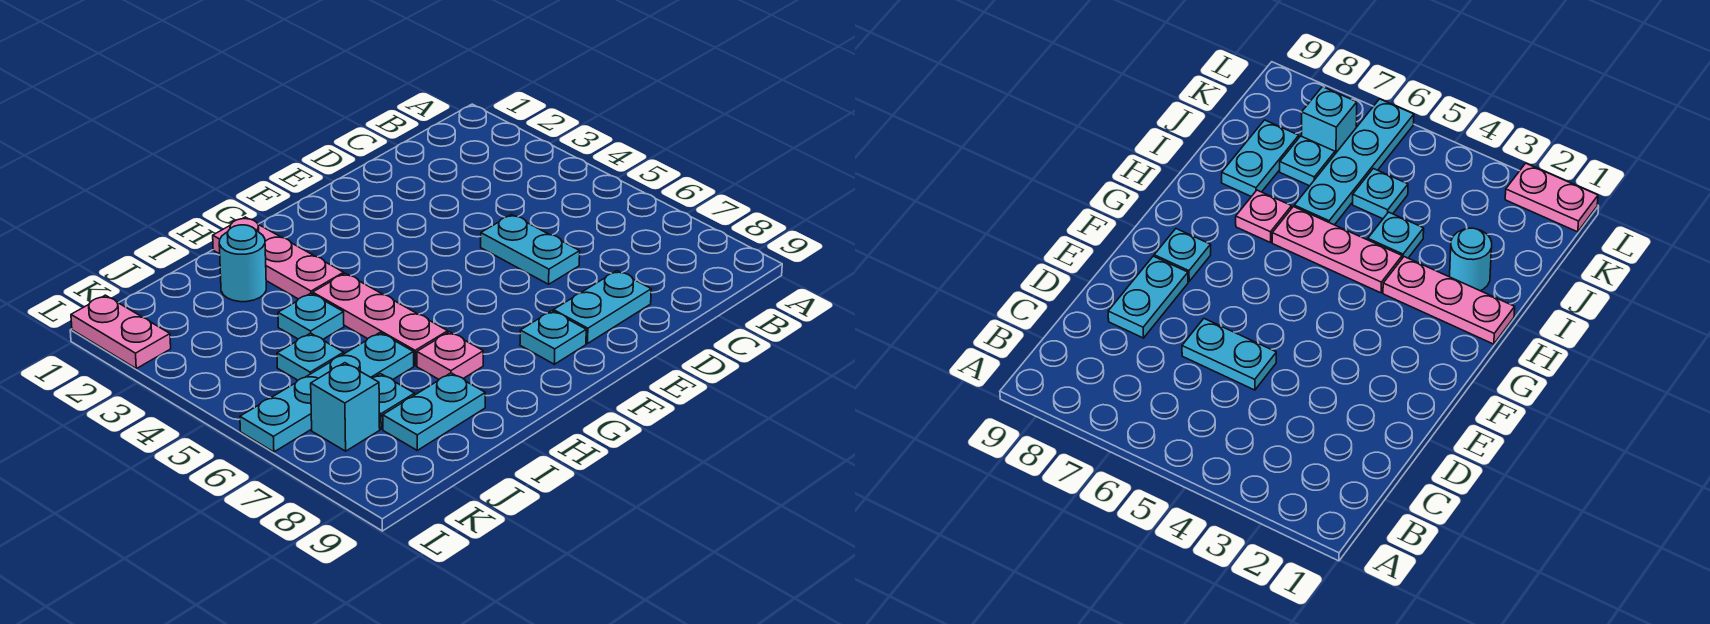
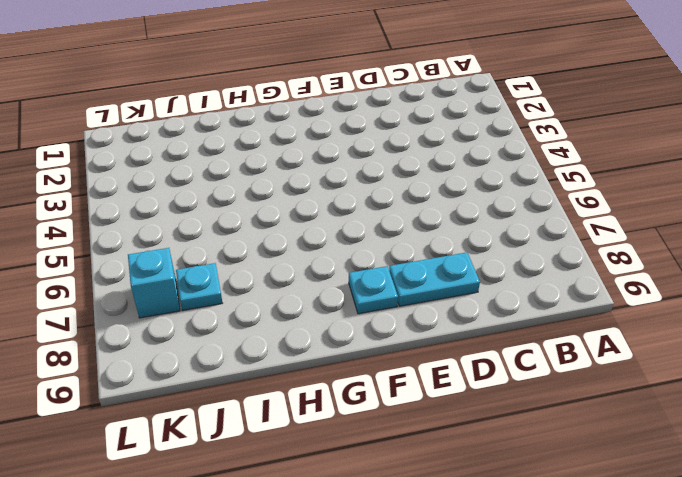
none -> cyan plate D5:D6 level 1
none -> pink plate H1:H3 level 1
none -> pink plate H4:H6 level 1

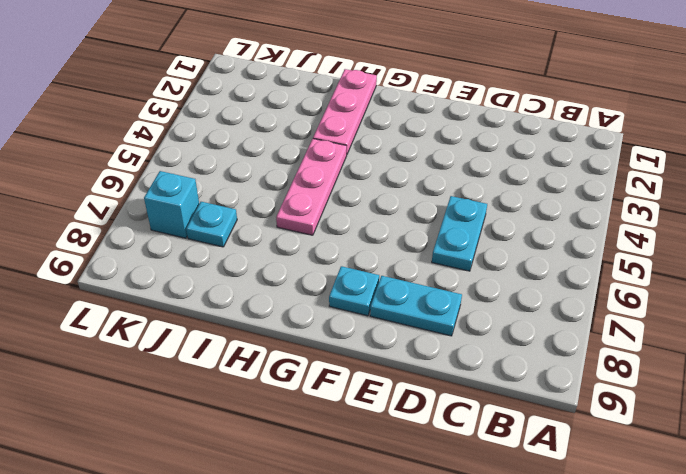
none -> pink plate H7 level 1
none -> cyan round brick I2 level 1
none -> cyan plate I4 level 1

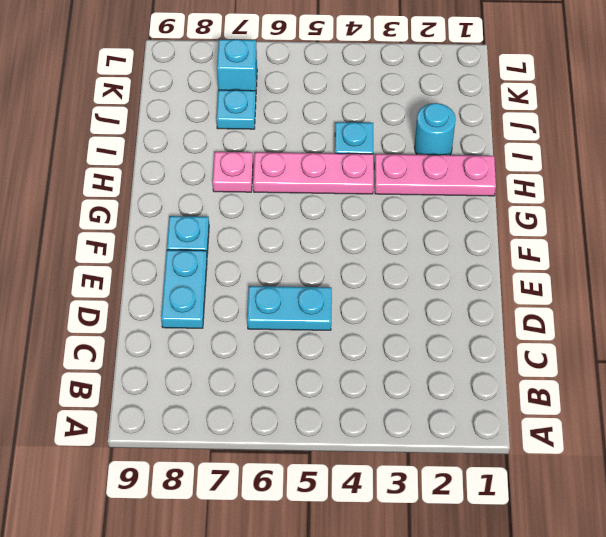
none -> cyan plate I6:L6 level 1
none -> cyan plate I8:J8 level 1
none -> cyan plate J5 level 1

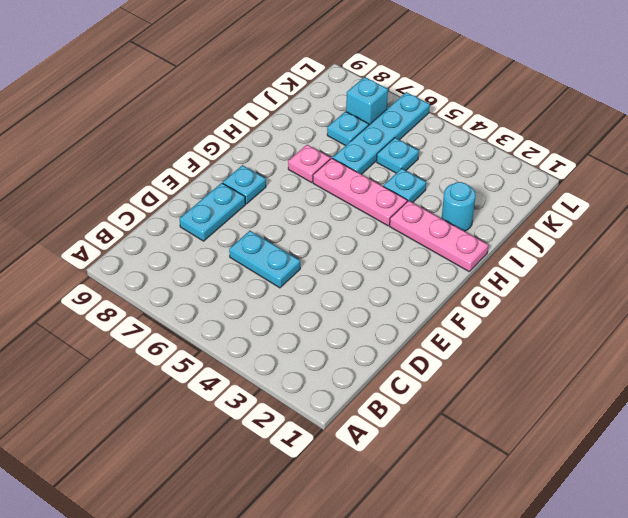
none -> cyan plate I8:J8 level 1
none -> pink plate L1:L2 level 1

